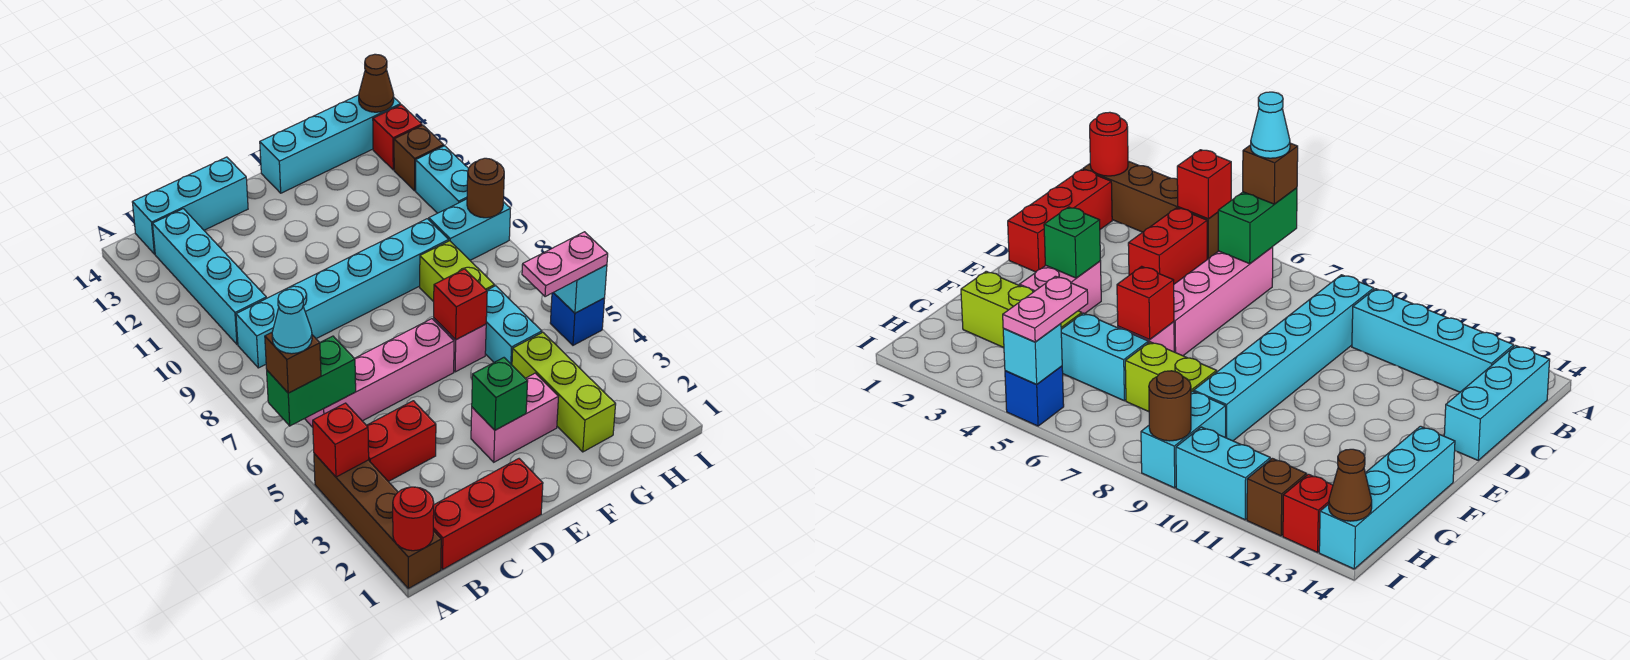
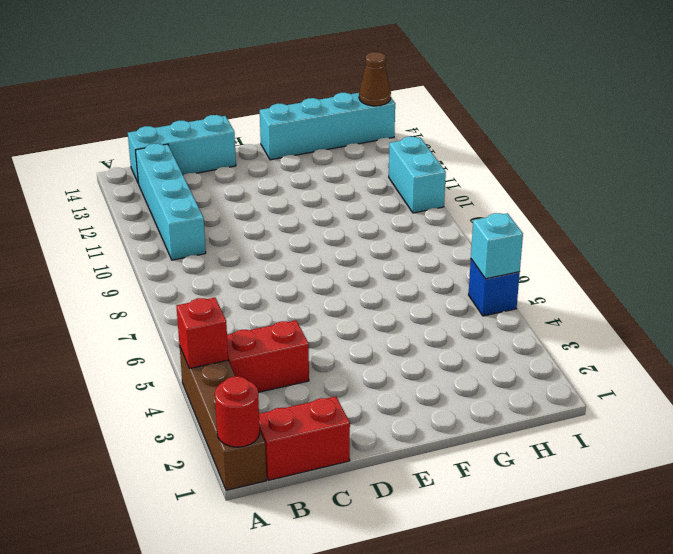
red brick B1:C1 level 1 -> red brick B1:D1 level 1
none -> pink brick B6:E6 level 1
none -> cyan brick B9:G9 level 1
none -> pink brick E3:F3 level 1

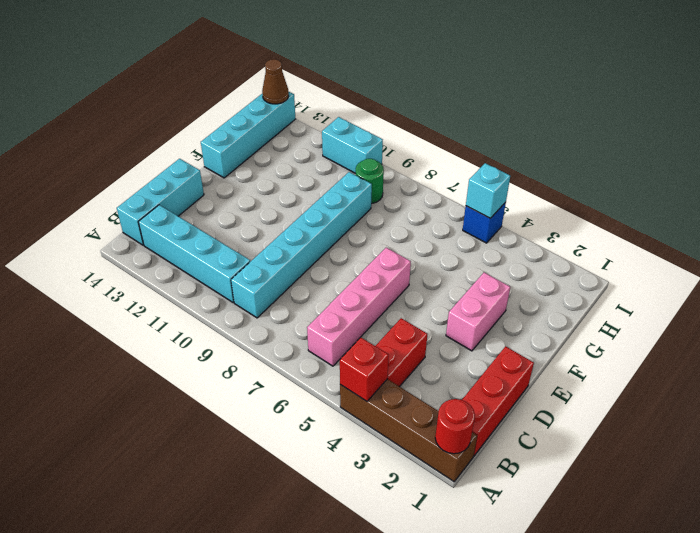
green round brick H9 level 1 -> cyan brick H9:I9 level 1
none -> pink brick F6 level 1
none -> lime brick G2:G4 level 1
none -> cyan brick G5:G6 level 1

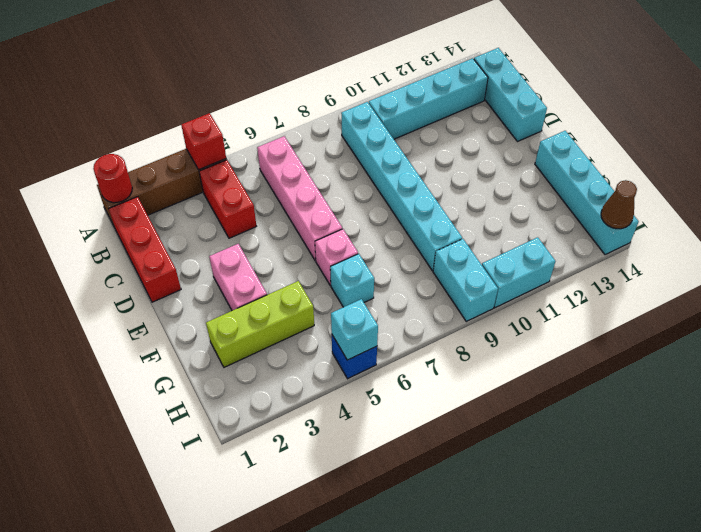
cyan brick G6 level 1 -> cyan brick G5:G6 level 1
none -> lime brick G7:G8 level 1
none -> brown brick I12 level 1
none -> red brick I13 level 1

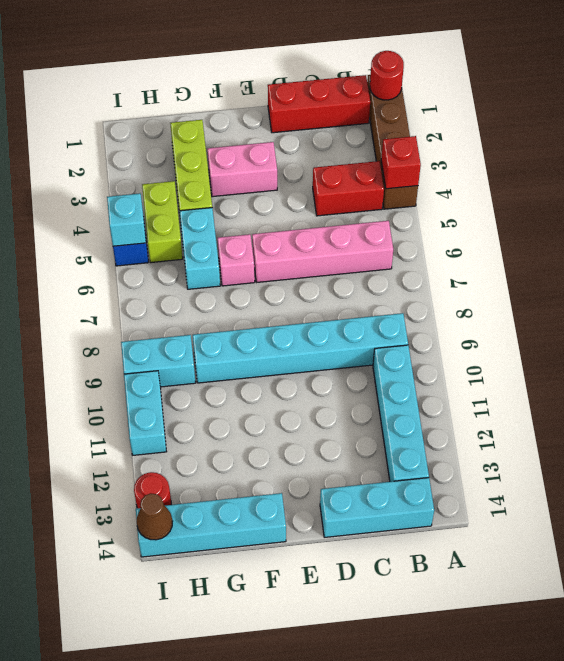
lime brick H4:H5 level 1 -> lime brick G7:G8 level 1
red round brick I13 level 1 -> red brick I13 level 1
none -> brown brick I12 level 1
none -> green brick A6:B6 level 2
none -> green brick E3 level 2

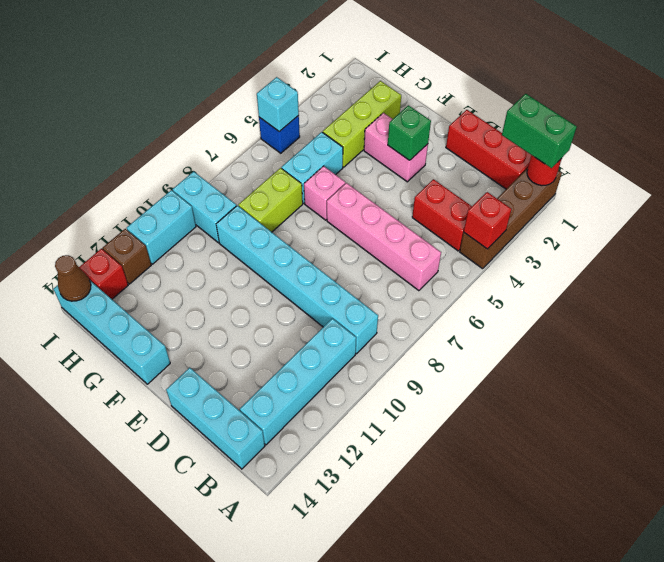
green brick A1:B1 level 3 -> green brick A6:B6 level 2
none -> red brick F6 level 2
none -> brown round brick I9 level 2
none -> brown brick A6 level 3

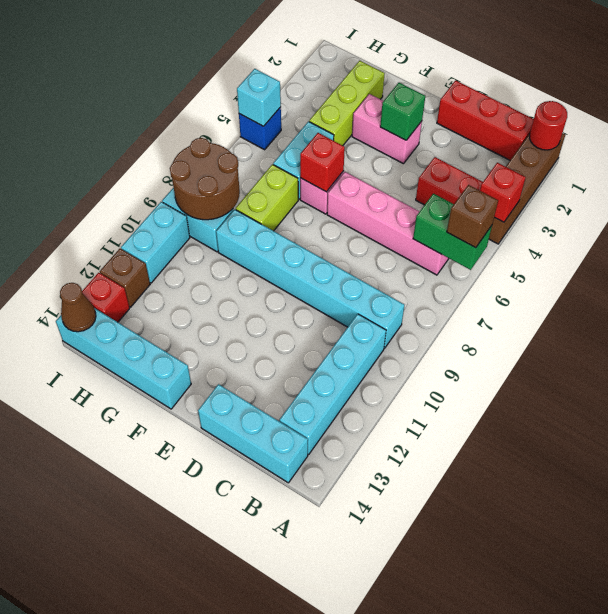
brown round brick H8:I9 level 2 -> brown round brick I9 level 2
none -> pink plate H5:I5 level 3
none -> cyan cone A6 level 4

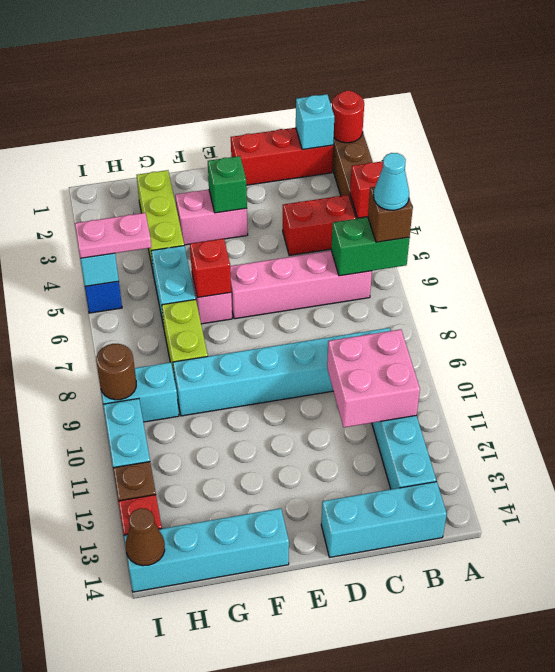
cyan brick B1 level 2 -> none
pink brick B10:C11 level 2 -> none

